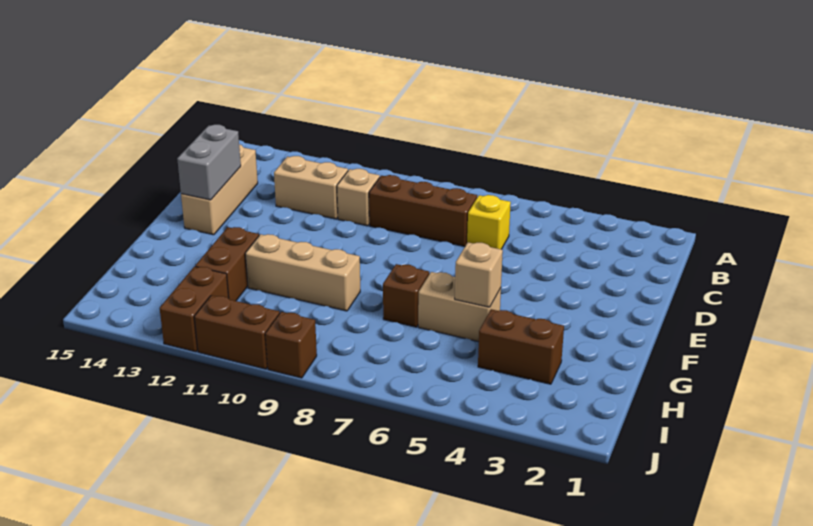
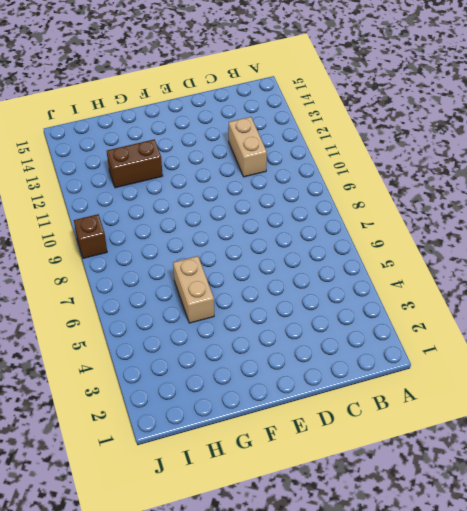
none -> yellow brick C6 level 1
none -> brown brick C7:C9 level 1
none -> tan brick C10 level 1

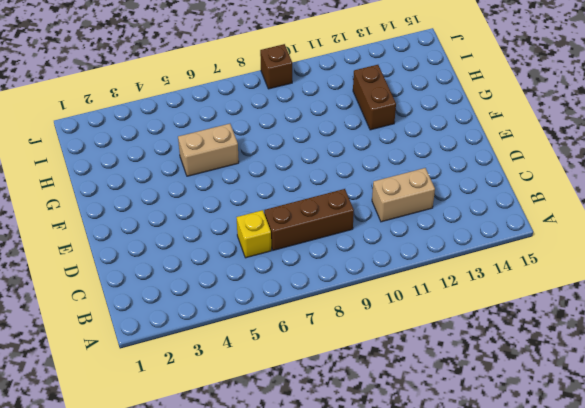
none -> tan brick C10 level 1
none -> tan brick C14:E14 level 1
none -> brown brick G7 level 1

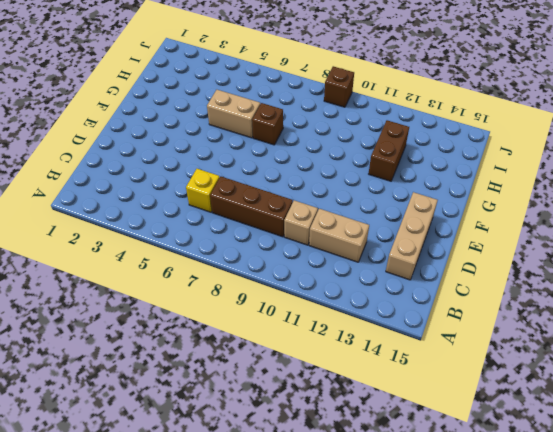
none -> tan brick G9:G11 level 1
none -> brown brick H3:H4 level 1
none -> brown brick I12:J12 level 1

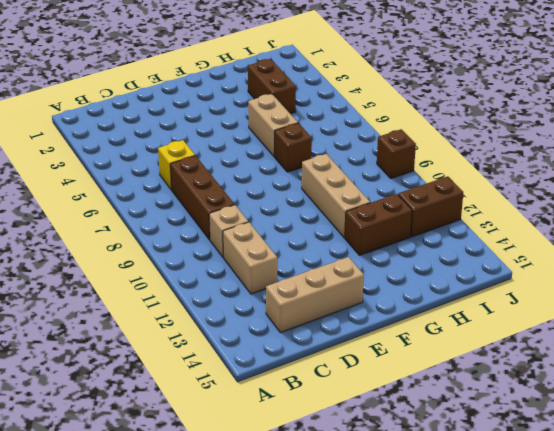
none -> brown brick J10:J11 level 1
none -> grey brick D14:E14 level 2
none -> tan brick G5 level 2

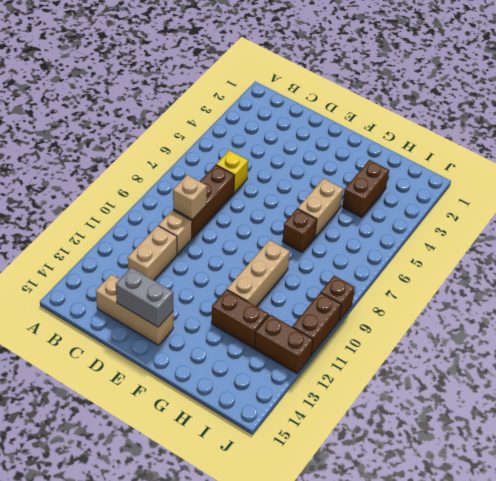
tan brick C9 level 2 -> tan brick G5 level 2

